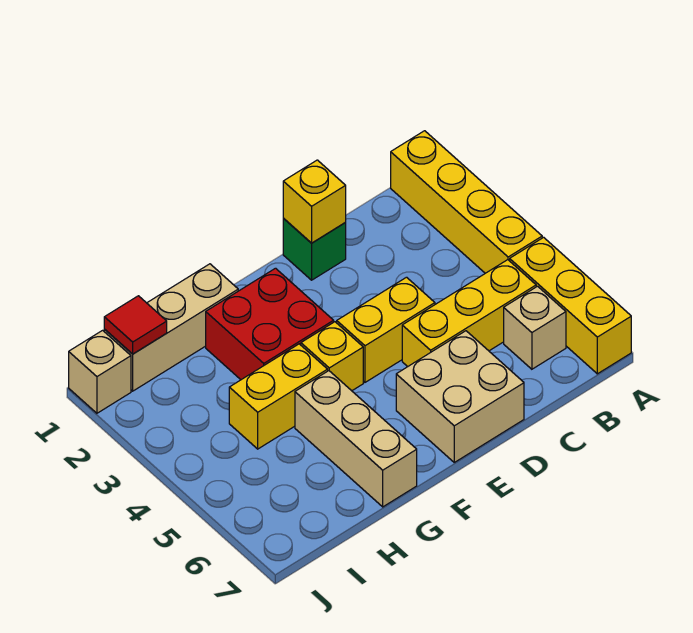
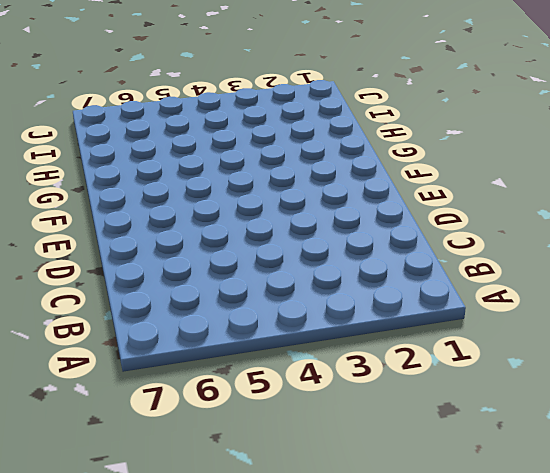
none -> yellow brick A1:A4 level 1
none -> yellow brick A5:A7 level 1
none -> yellow brick B5:D5 level 1

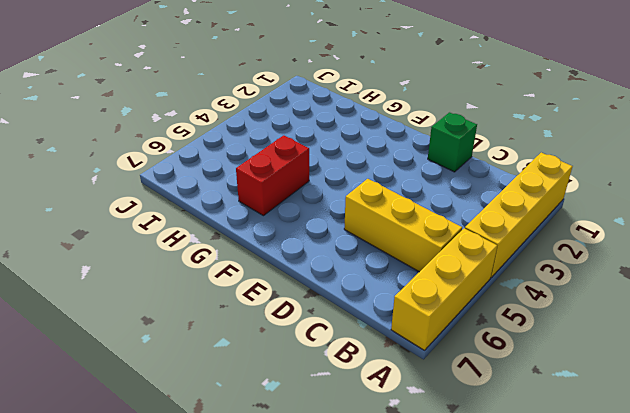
red brick G5:G6 level 1 -> tan brick G5:G7 level 1
none -> tan brick B6 level 1
none -> yellow brick D4:E4 level 1
none -> tan brick D6:E7 level 1

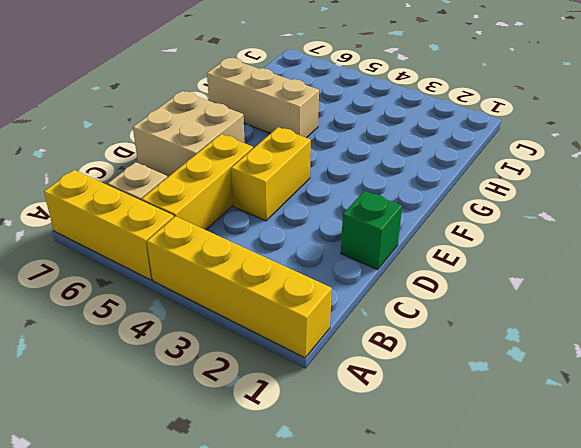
none -> red brick F2:G3 level 1
none -> yellow brick F4 level 1
none -> tan brick G1:I1 level 1

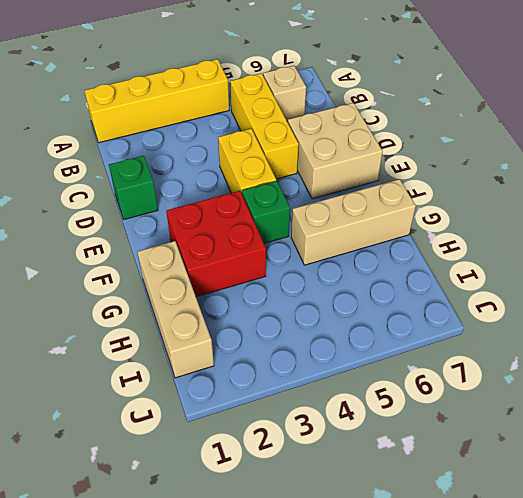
green brick F4 level 1 -> yellow brick F4 level 1
none -> yellow brick A5:A7 level 1
none -> yellow brick G4:H4 level 1
none -> tan brick J1 level 1

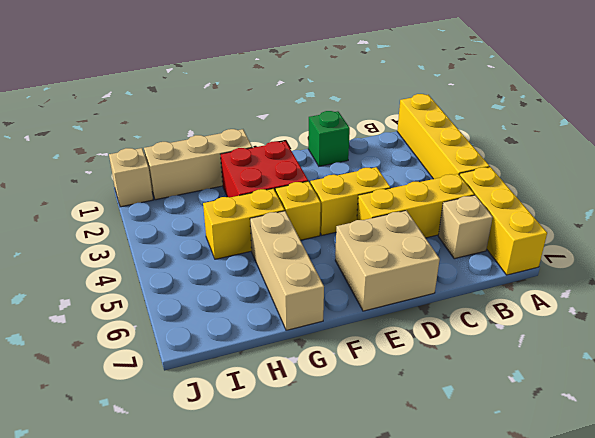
none -> yellow brick D1 level 2
none -> red tile I1 level 2

